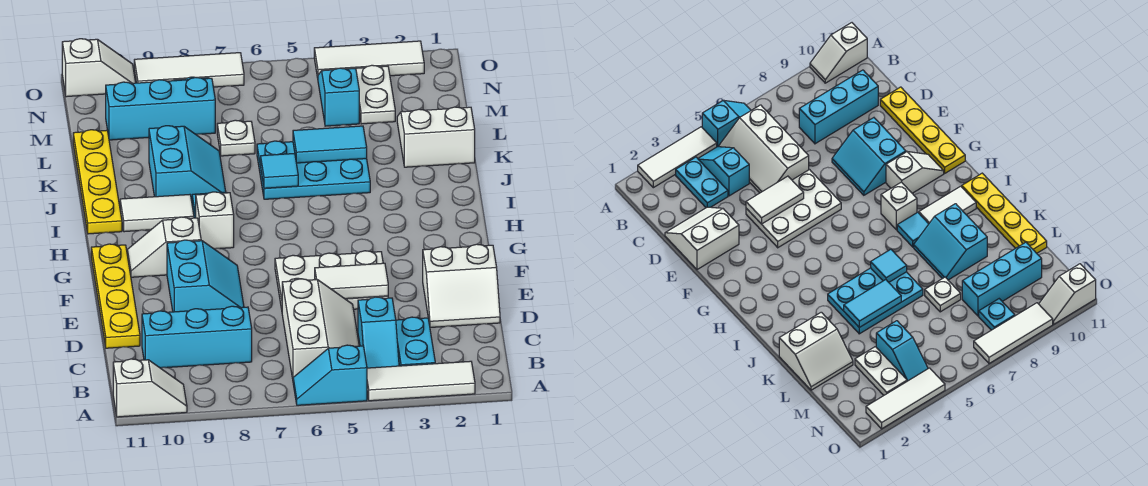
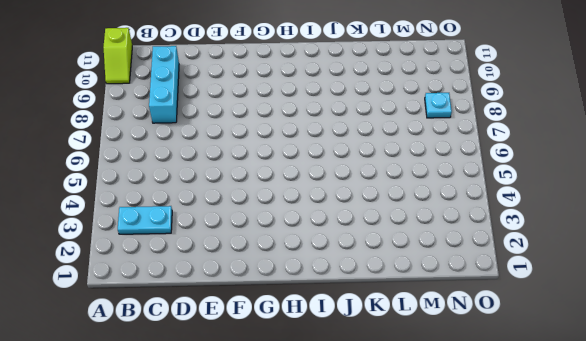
lime slope A10:A11 level 1 top 11 -> white slope A10:A11 level 1 top 11
none -> white tile A2:A4 level 1
none -> cyan slope A5:A6 level 1 top 5
none -> cyan slope B4:C4 level 1 top C
none -> white slope B5:D6 level 1 top 6

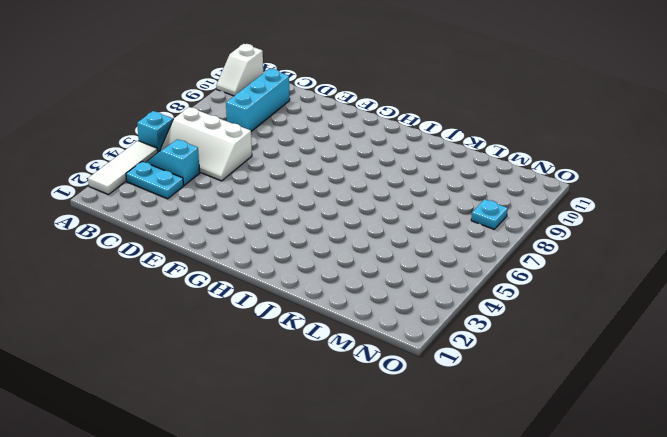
none -> white slope D1:E2 level 1 top E
none -> yellow plate D11:G11 level 1
none -> white plate E4:F6 level 1
none -> cyan slope E8:F9 level 1 top 9

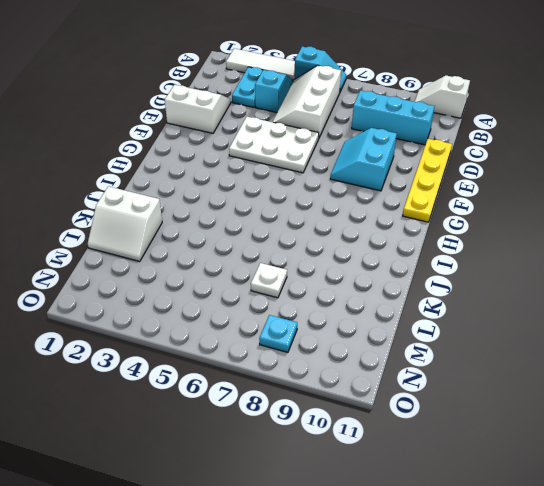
none -> white slope G9:G10 level 1 top 9
none -> white brick H8 level 1
none -> cyan tile I8 level 1
none -> white tile I9:I10 level 1

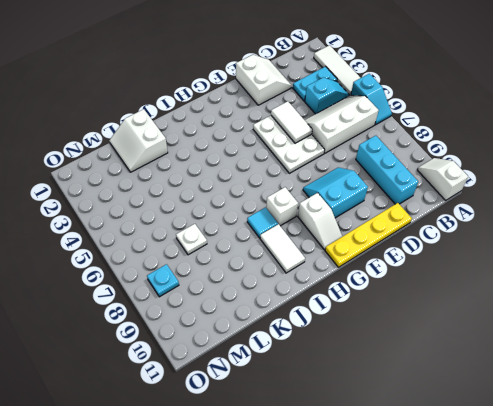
none -> yellow plate I11:L11 level 1
none -> cyan plate J4:K6 level 1
none -> cyan slope J8:K9 level 1 top 9
none -> white plate M3:N3 level 1

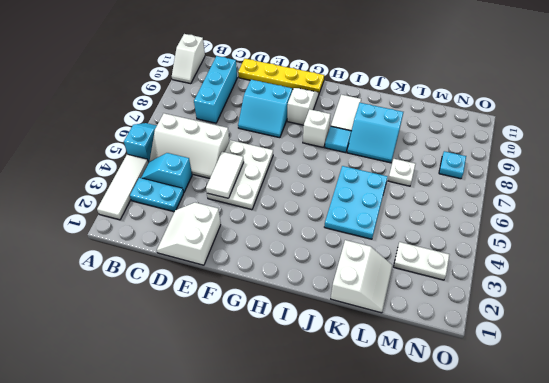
none -> yellow plate I11:L11 level 1
none -> cyan slope M4:N4 level 1 top M
none -> cyan brick M8:M10 level 1
none -> white tile O2:O4 level 1

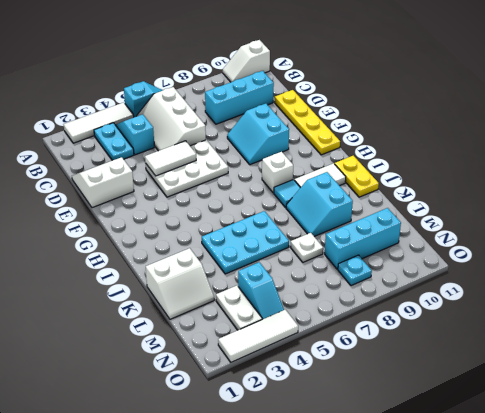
yellow plate I11:J11 level 1 -> yellow plate I11:L11 level 1
none -> white slope G9:G10 level 1 top 9
none -> white tile O7:O9 level 1
none -> white slope O10:O11 level 1 top 11
none -> cyan tile J6 level 2

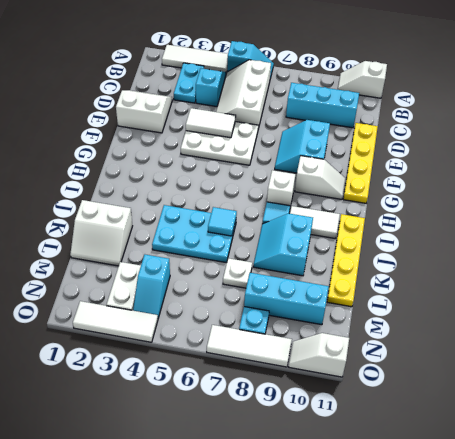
none -> cyan tile K4:K5 level 2

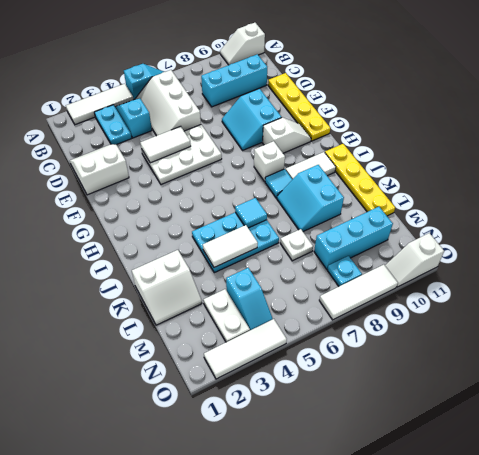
white tile K4:K5 level 2 -> cyan tile K4:K5 level 2

